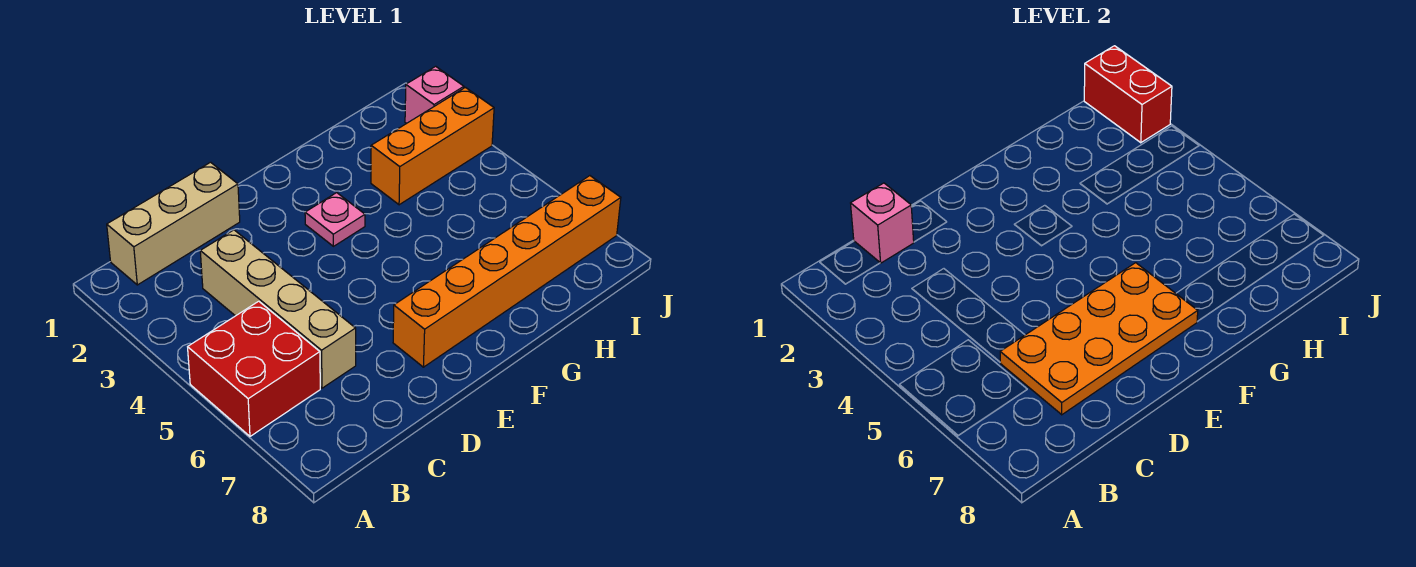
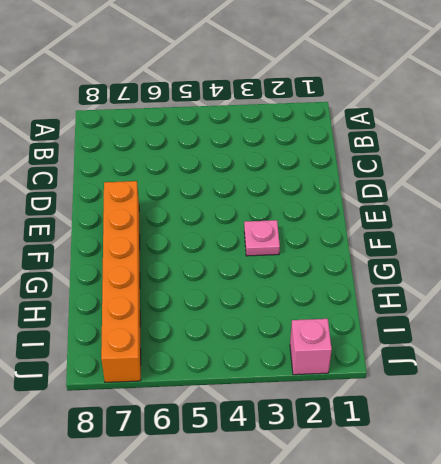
none -> red brick A5:B6 level 1
none -> tan brick B1:D1 level 1

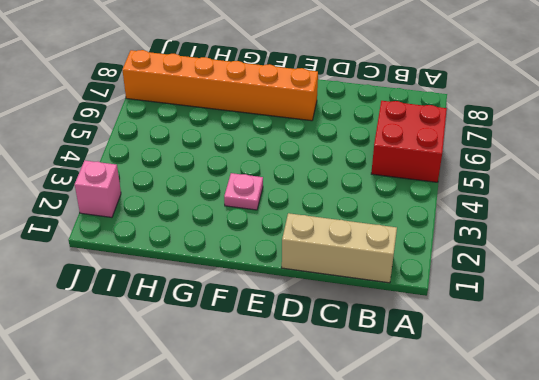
none -> tan brick C3:C6 level 1
none -> orange brick H3:J3 level 1

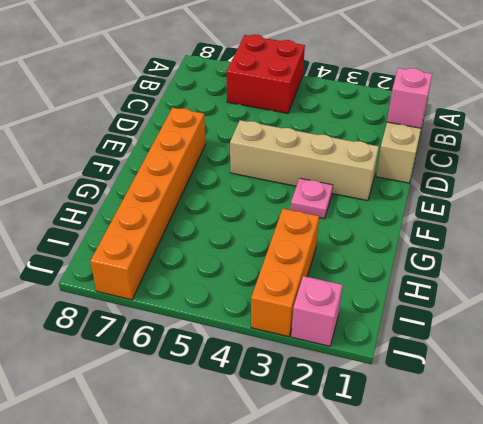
tan brick E2:E5 level 1 -> tan brick C3:C6 level 1
none -> orange plate C6:F7 level 2
none -> red brick J1:J2 level 2

